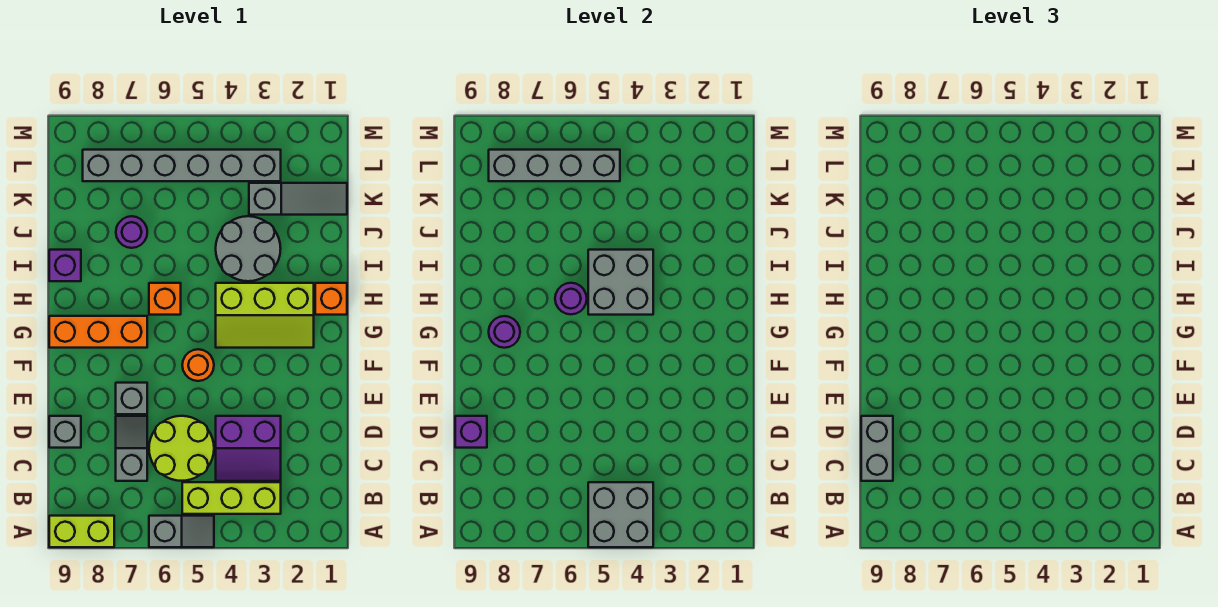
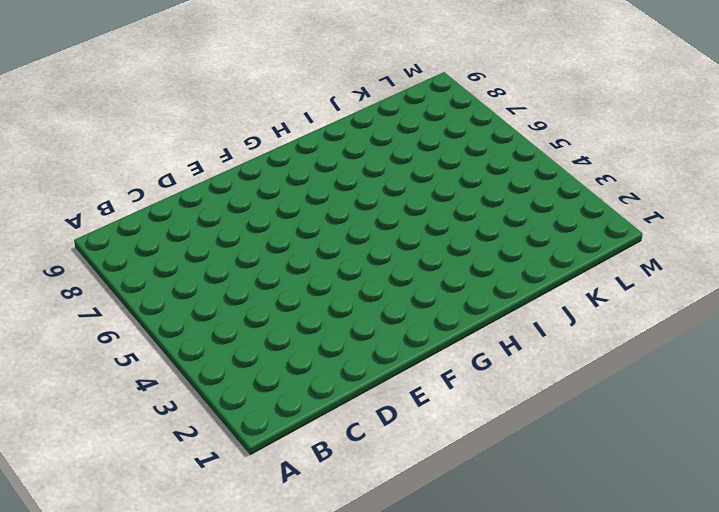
none -> grey slope A5:A6 level 1 top 6
none -> lime brick A8:A9 level 1
none -> lime brick B3:B5 level 1

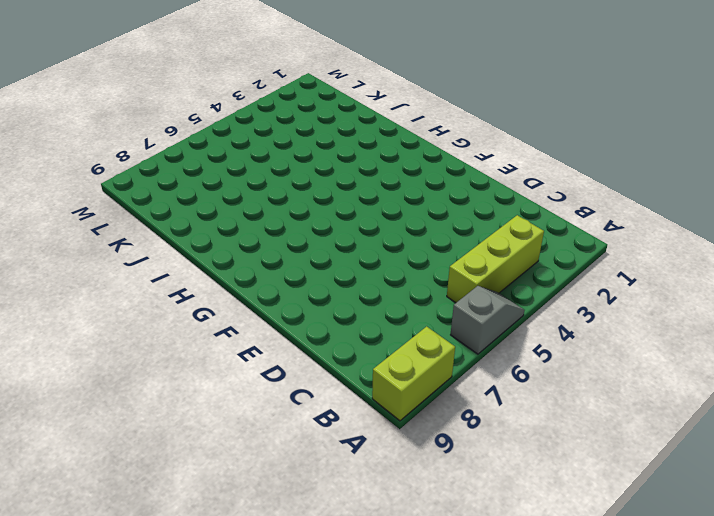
none -> purple slope C3:D4 level 1 top D
none -> lime round brick C5:D6 level 1
none -> grey slope C7:D7 level 1 top C

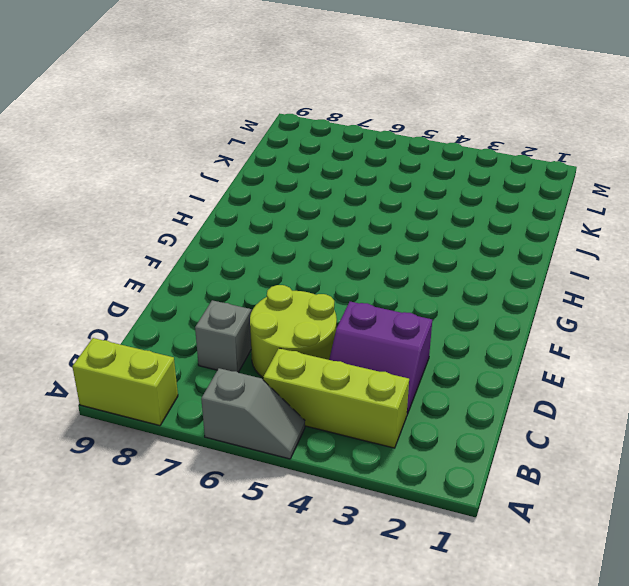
none -> grey brick D9 level 1
none -> grey brick E7 level 1
none -> orange round brick F5 level 1

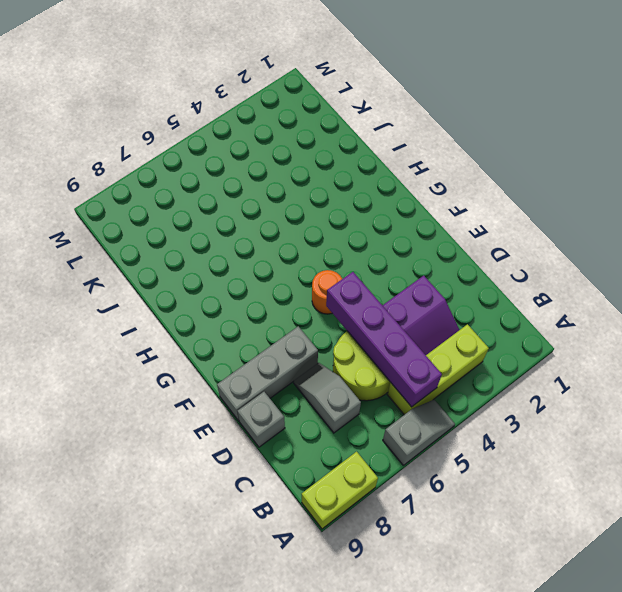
purple brick B5:E5 level 2 -> grey brick A4:B5 level 2
grey brick E7:E9 level 1 -> grey brick E7 level 1
none -> lime slope G2:H4 level 1 top H
none -> orange brick G7:G9 level 1
none -> orange brick H1 level 1

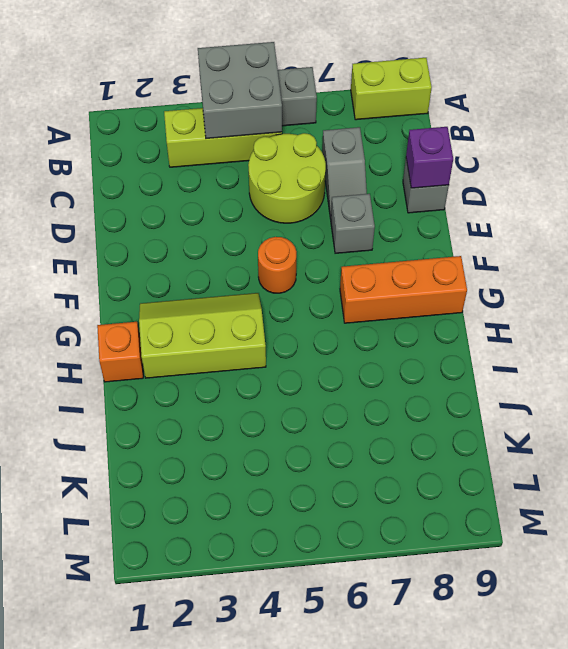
none -> purple slope C3:D4 level 1 top D
none -> orange brick H6 level 1
none -> grey round brick I3:J4 level 1

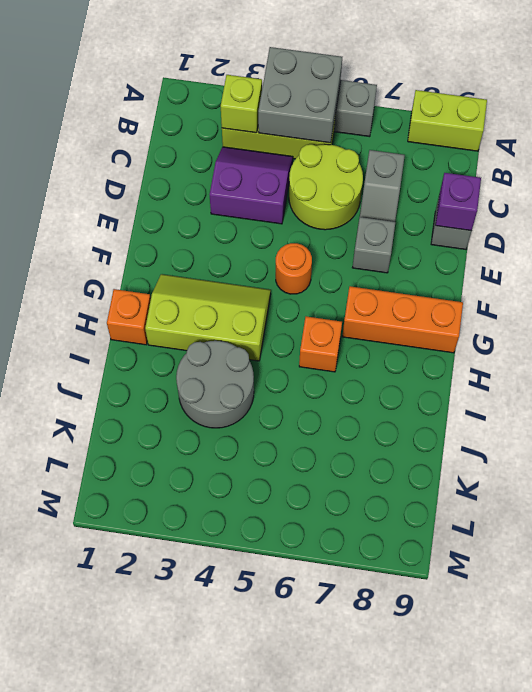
lime brick B3 level 2 -> none
none -> purple brick I9 level 1
none -> purple round brick J7 level 1
none -> grey slope K1:K3 level 1 top 3

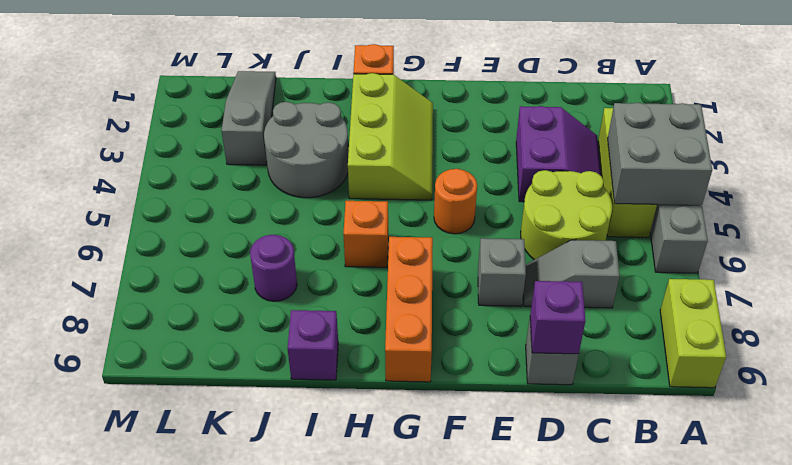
none -> grey brick L3:L8 level 1
none -> purple round brick G8 level 2
none -> grey brick H4:I5 level 2

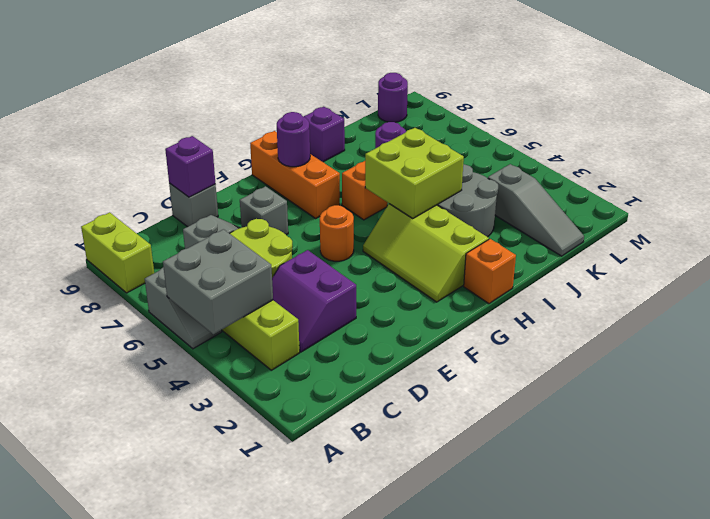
lime brick H4:I5 level 2 -> grey brick H4:I5 level 2
purple round brick L9 level 1 -> purple round brick H6 level 2
none -> grey brick L3:L8 level 1
none -> grey brick L5:L8 level 2
none -> grey brick C9:D9 level 3

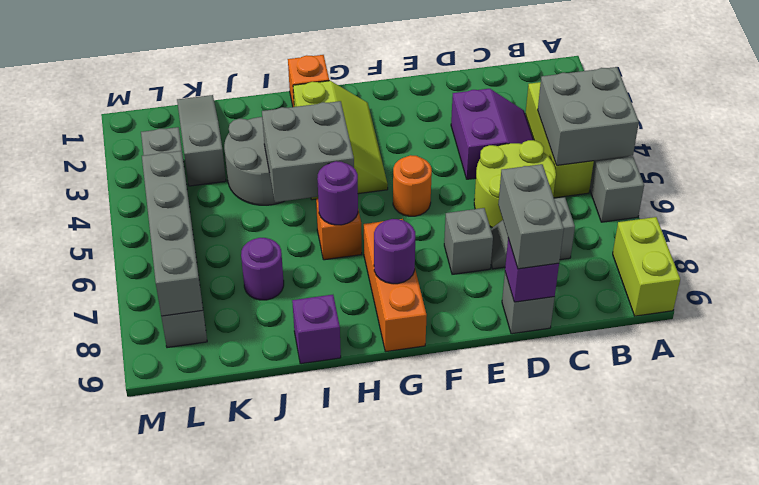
grey brick D8:D9 level 3 -> grey brick C9:D9 level 3

